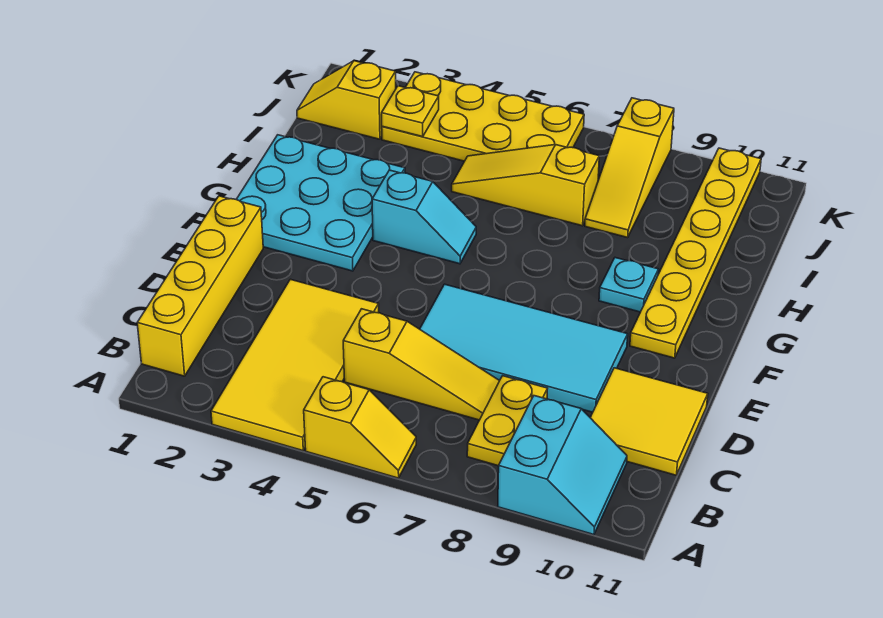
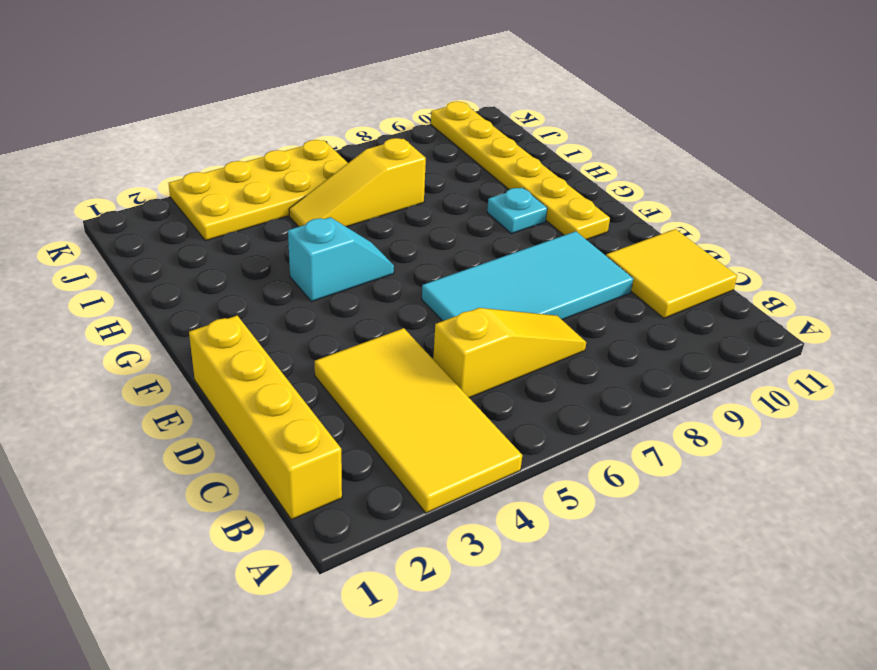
none -> yellow slope A5:A6 level 1 top 5
none -> cyan slope A9:B10 level 1 top 9
none -> yellow plate B8:C8 level 1

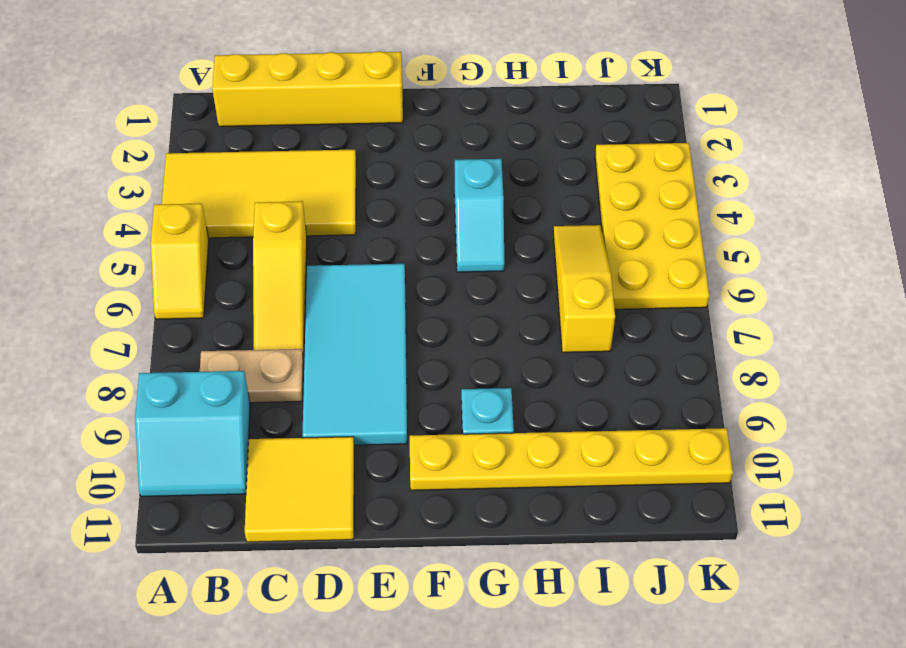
tan plate B8:C8 level 1 -> yellow plate B8:C8 level 1
none -> cyan plate F1:H3 level 1
none -> yellow slope I8:K8 level 1 top K
none -> yellow slope J1:J2 level 1 top 2

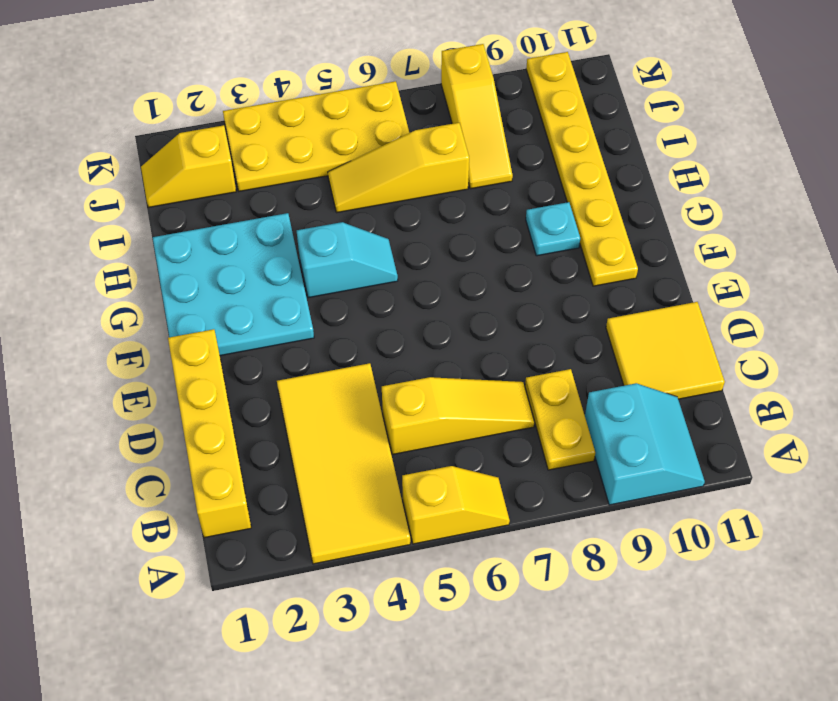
none -> cyan tile D6:E9 level 1
none -> yellow plate J3 level 2

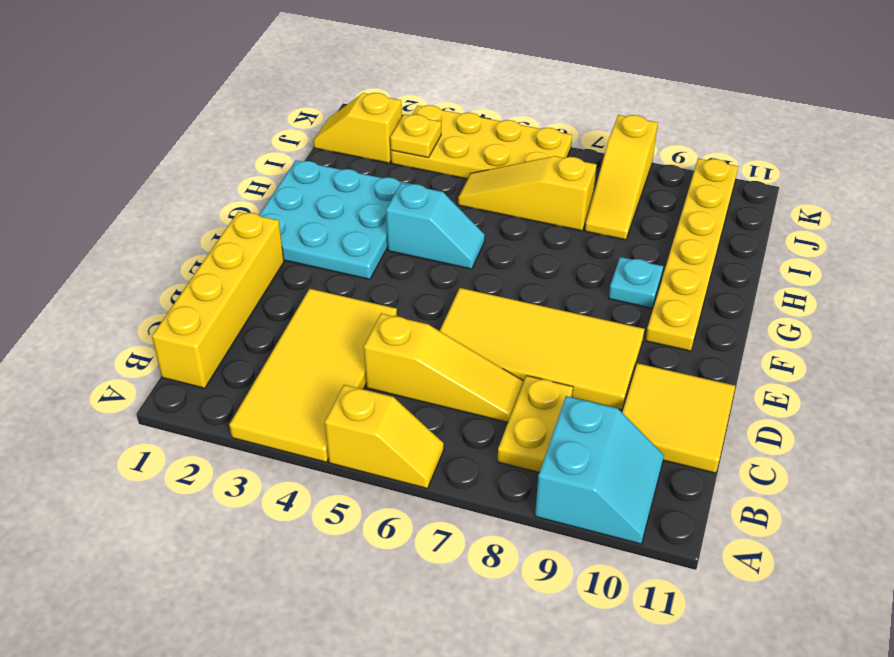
yellow tile D6:E9 level 1 -> cyan tile D6:E9 level 1

